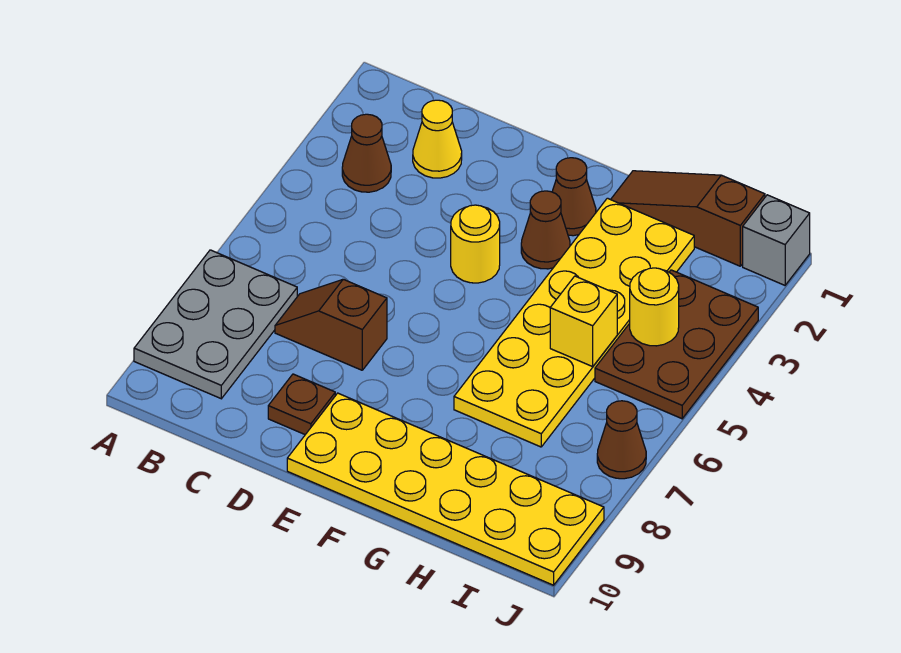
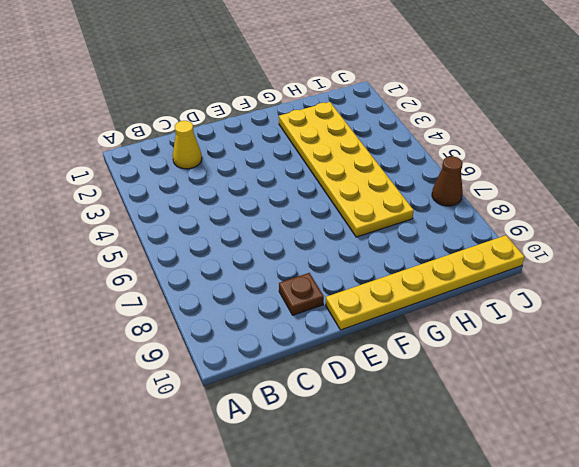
yellow plate E10:J10 level 1 -> yellow plate E9:J10 level 1
none -> grey plate A7:B9 level 1
none -> brown cone B3 level 1
none -> brown slope C7:D7 level 1 top D

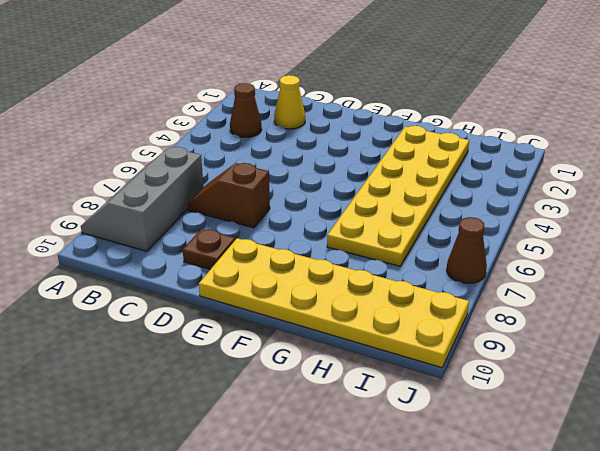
grey slope A7:B9 level 1 top B -> grey plate A7:B9 level 1
none -> yellow round brick E4 level 1
none -> brown cone F2 level 1
none -> brown cone F3 level 1

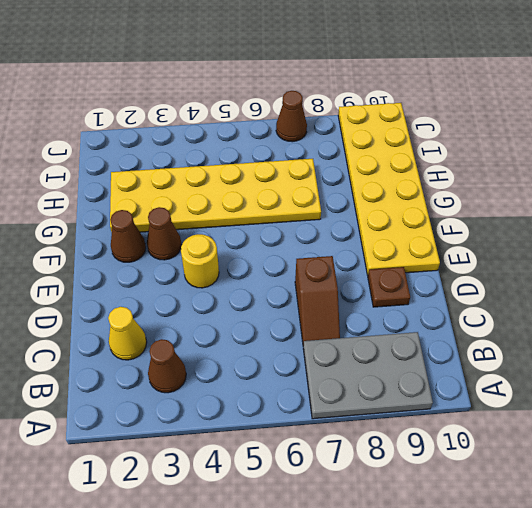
none -> brown slope G1:I1 level 1 top I
none -> brown plate I3:J5 level 1
none -> grey brick J1 level 1

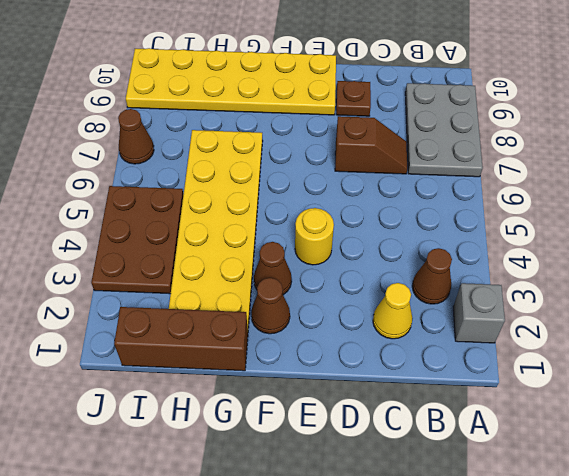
grey brick A2 level 1 -> grey brick J1 level 1
brown brick G1:I1 level 1 -> brown slope G1:I1 level 1 top I
none -> yellow brick H5 level 2
none -> yellow round brick I4 level 2

